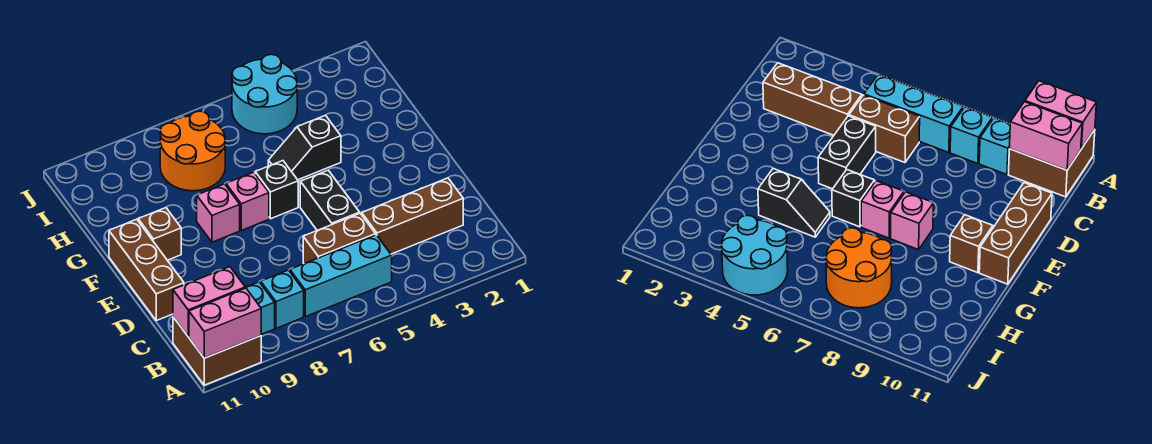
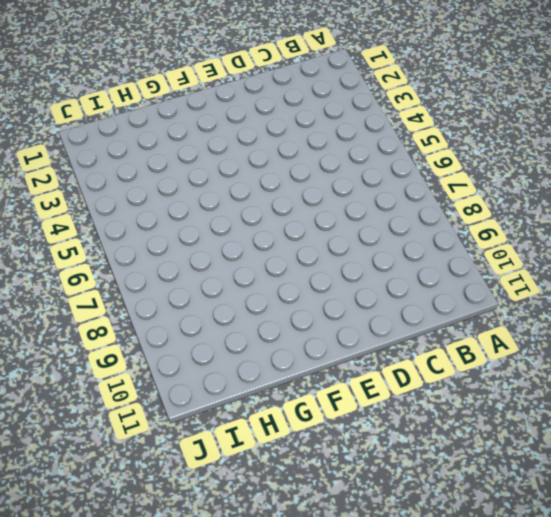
none -> brown brick A10:B11 level 1
none -> cyan brick B5:B7 level 1
none -> cyan brick B8 level 1

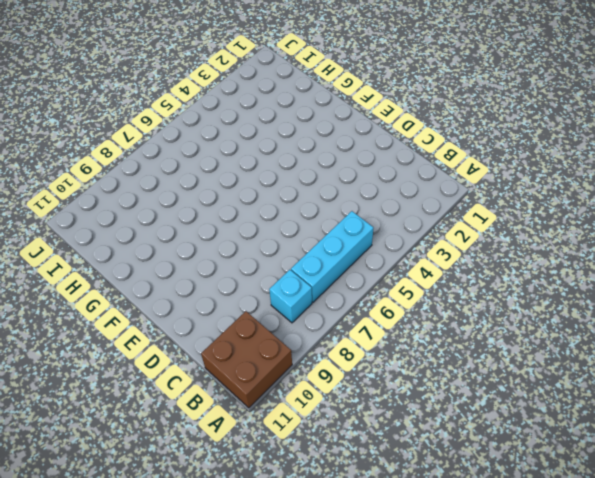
none -> cyan brick B9 level 1
none -> brown brick C2:C4 level 1
none -> brown brick C5:C6 level 1

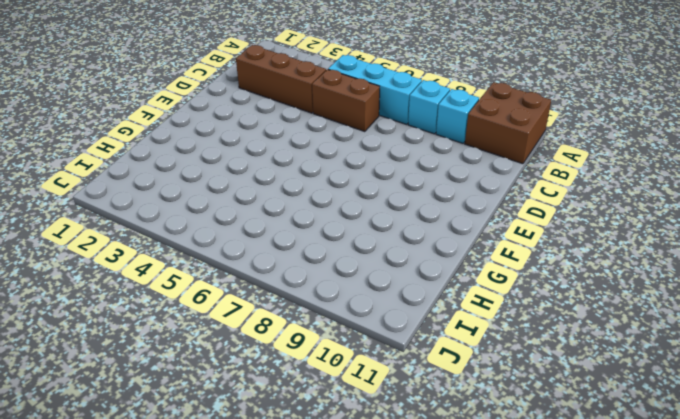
none -> black brick D5:E5 level 1
none -> brown brick D11:F11 level 1
none -> black brick F6 level 1

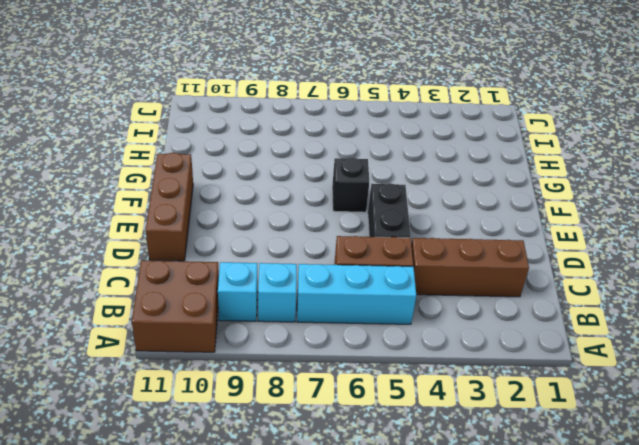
none -> pink brick F7 level 1
none -> pink brick F8 level 1
none -> brown brick F10 level 1

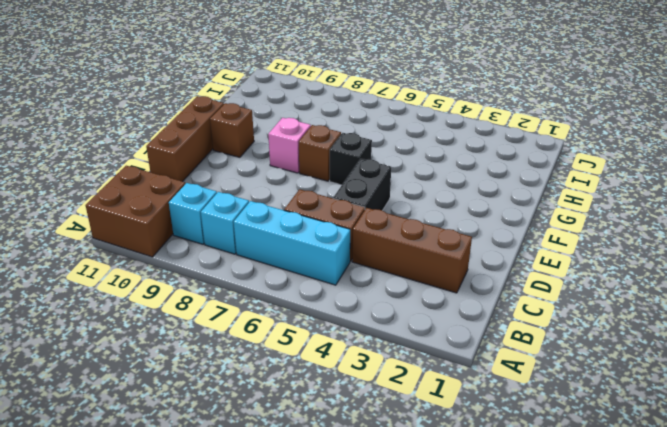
brown brick F7 level 1 -> pink brick F7 level 1
none -> black slope G4:G5 level 1 top 4
none -> orange round brick H7:I8 level 1
none -> cyan round brick I4:J5 level 1

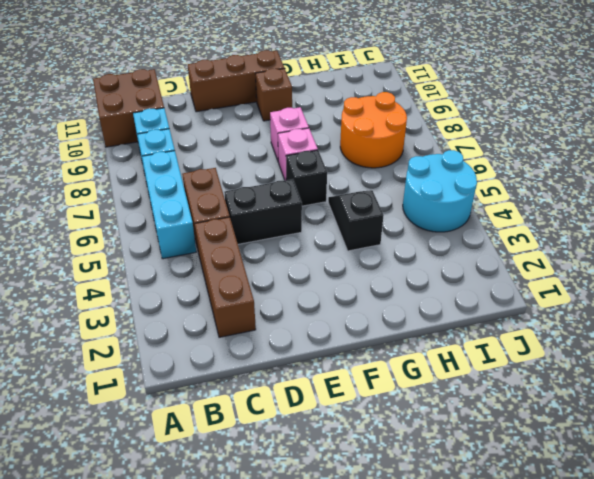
none -> pink brick A10:A11 level 2
none -> pink brick B10:B11 level 2

